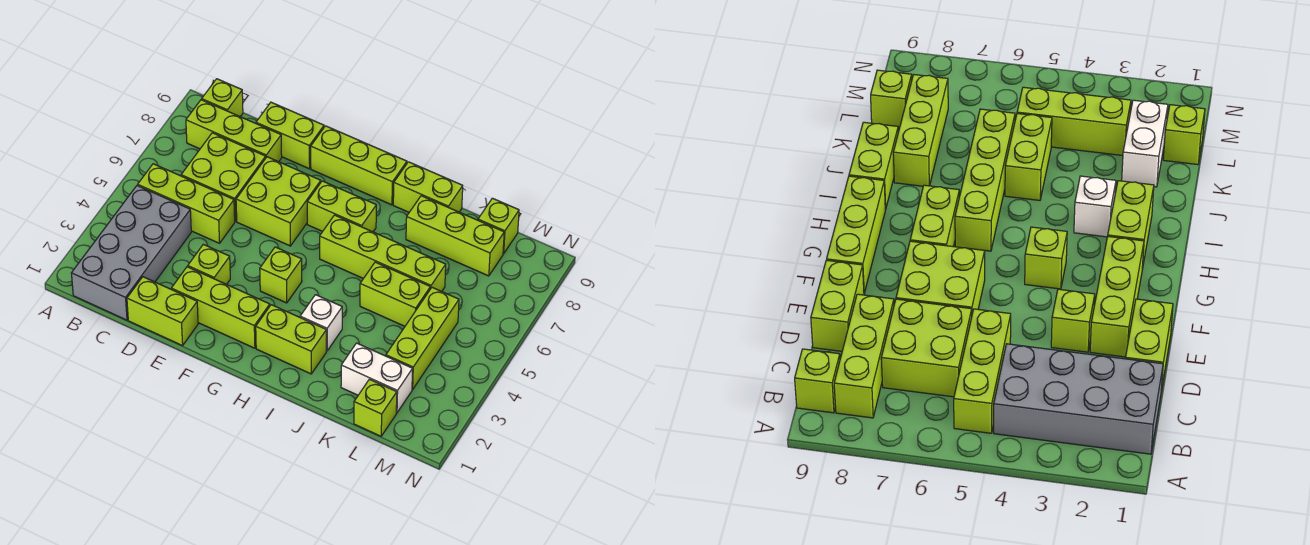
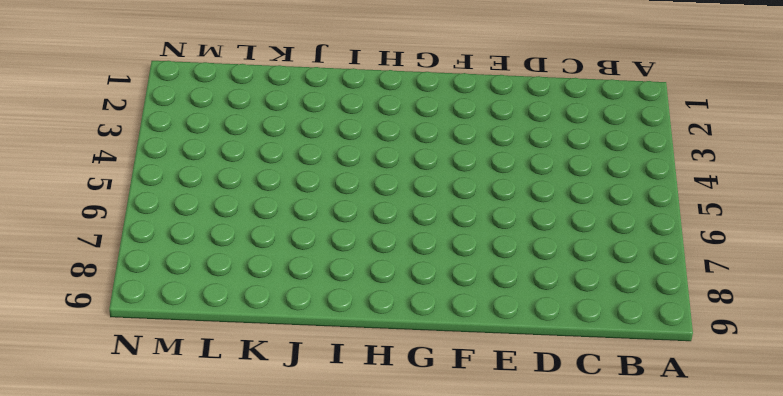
none -> grey brick B1:C4 level 1
none -> lime brick B5:D5 level 1
none -> lime brick B8:D8 level 1

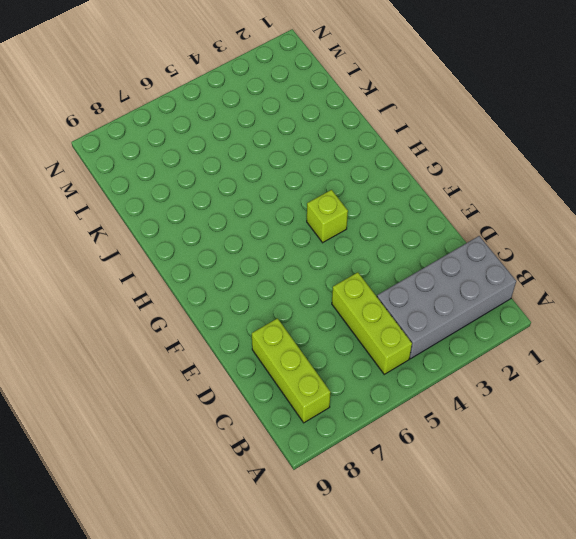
none -> lime brick B9 level 1
none -> lime brick C6:D7 level 1
none -> lime brick D1:E1 level 1

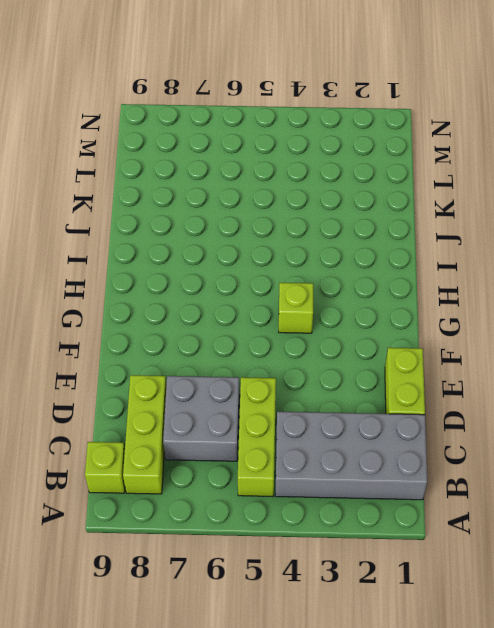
grey brick C6:D7 level 1 -> lime brick C6:D7 level 1
none -> lime brick D9:E9 level 1
none -> lime brick E2:G2 level 1
none -> lime brick E3 level 1

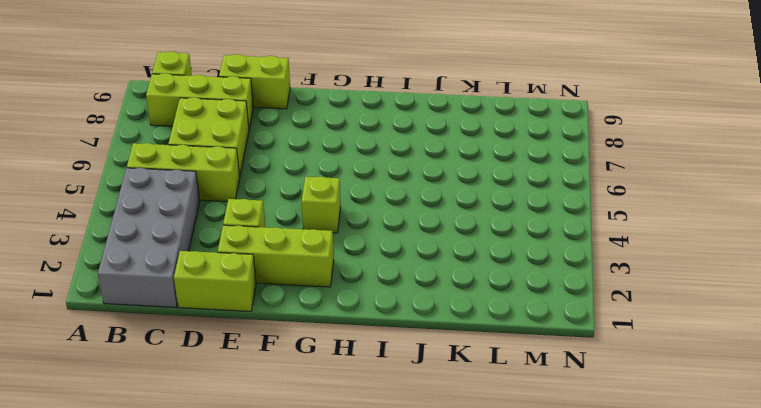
none -> lime brick E6:F7 level 1
none -> lime brick F9:H9 level 1
none -> lime brick G7:H7 level 1

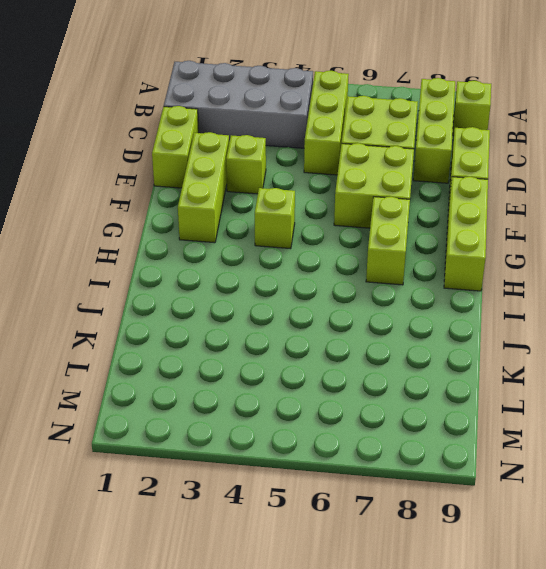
none -> lime brick H2:I2 level 1
none -> lime brick H6:K6 level 1
none -> white brick I3 level 1

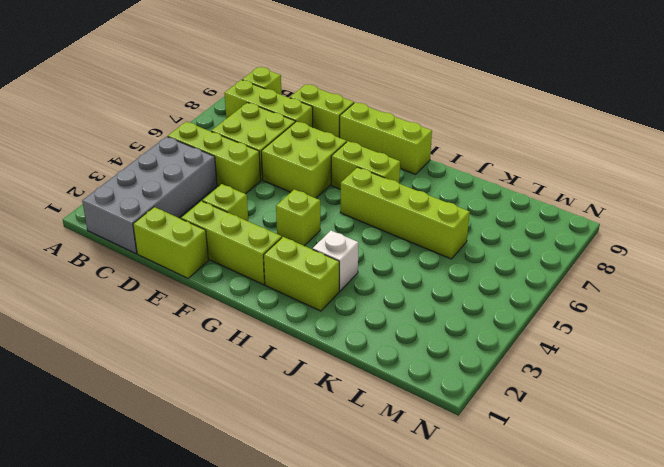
none -> lime brick I9:J9 level 1
none -> lime brick J5:K5 level 1
none -> lime brick J8:L8 level 1

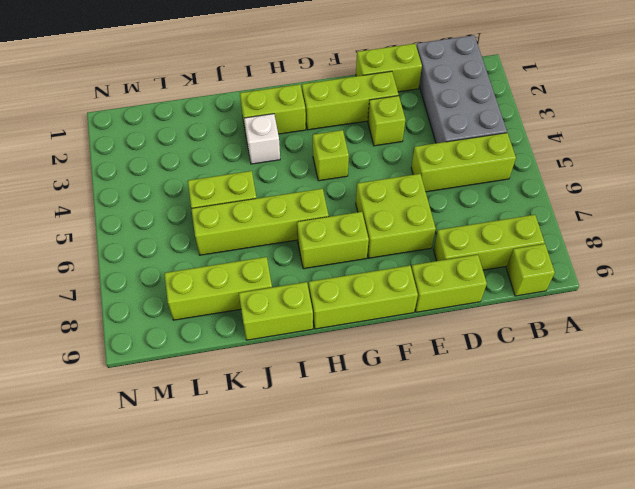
none -> lime brick C6:D7 level 1
none -> white brick K2:L2 level 1
none -> lime brick L1 level 1

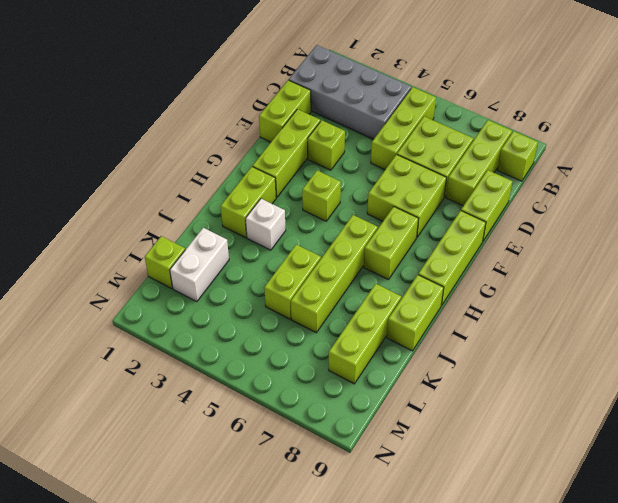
none -> lime brick L3:L5 level 1
none -> lime brick L9 level 1

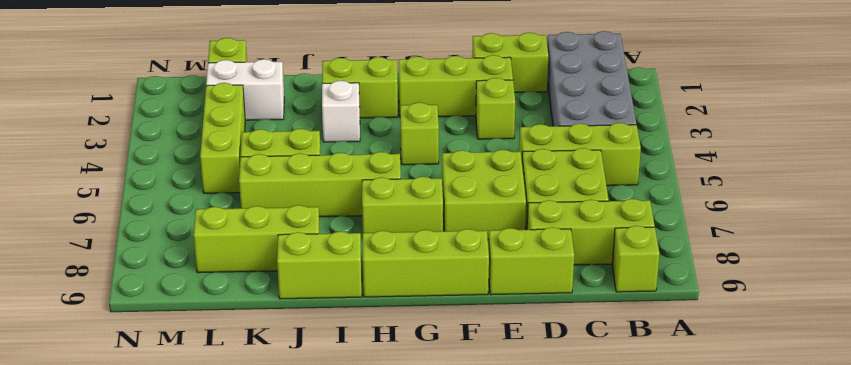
none -> lime brick L9 level 1

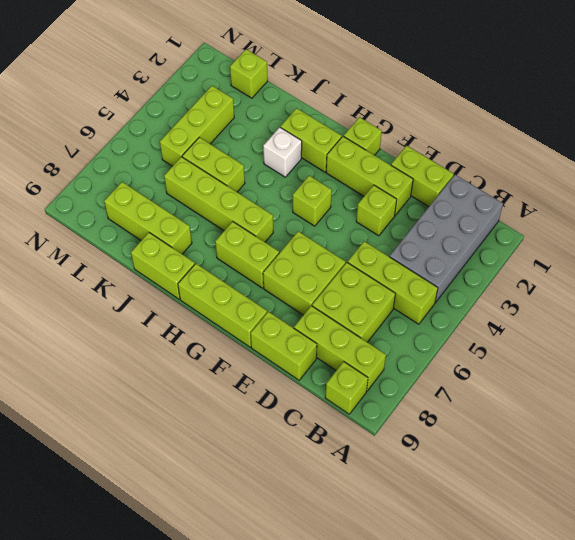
lime brick G1 level 1 -> lime brick L9 level 1
none -> white brick K2:L2 level 1

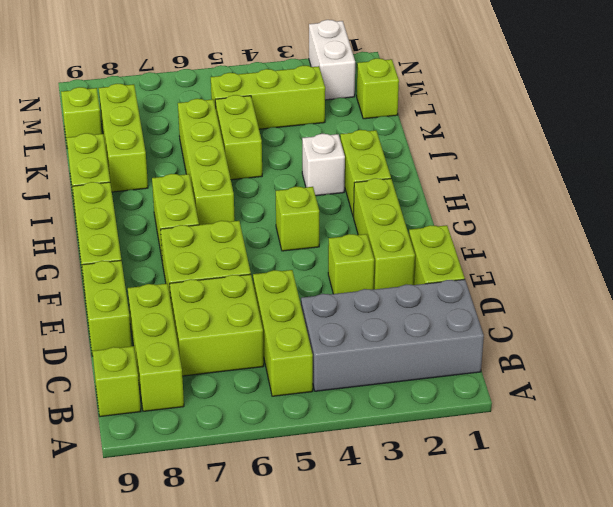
white brick M2:N2 level 1 -> white brick K2:L2 level 1

